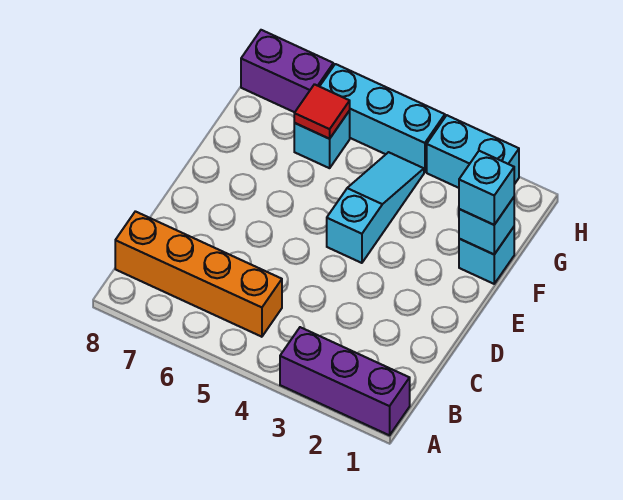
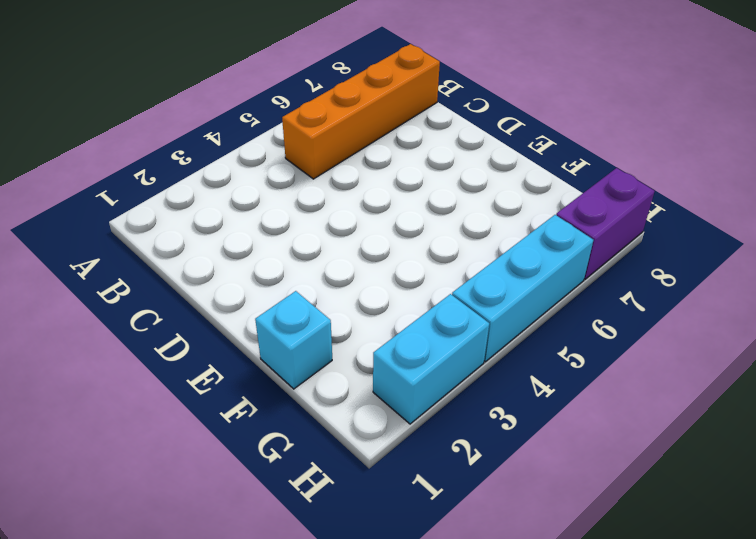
none -> purple brick A1:A3 level 1
none -> cyan slope E4:G4 level 1 top E

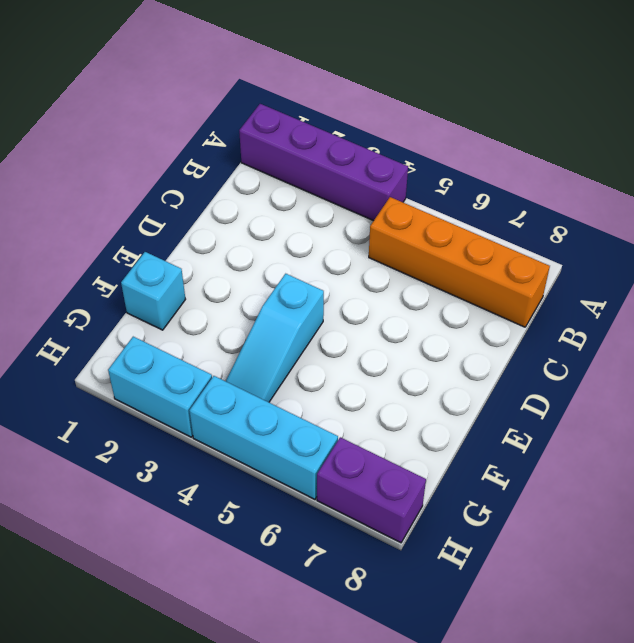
purple brick A1:A4 level 1 -> purple brick A1:A3 level 1
none -> cyan brick G6 level 1
none -> cyan brick F1 level 2

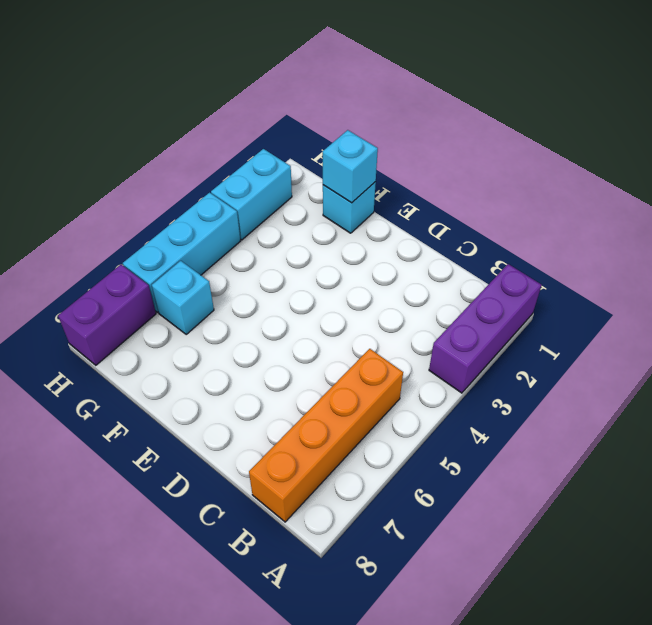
none -> cyan slope E4:G4 level 1 top E
none -> red tile G6 level 2

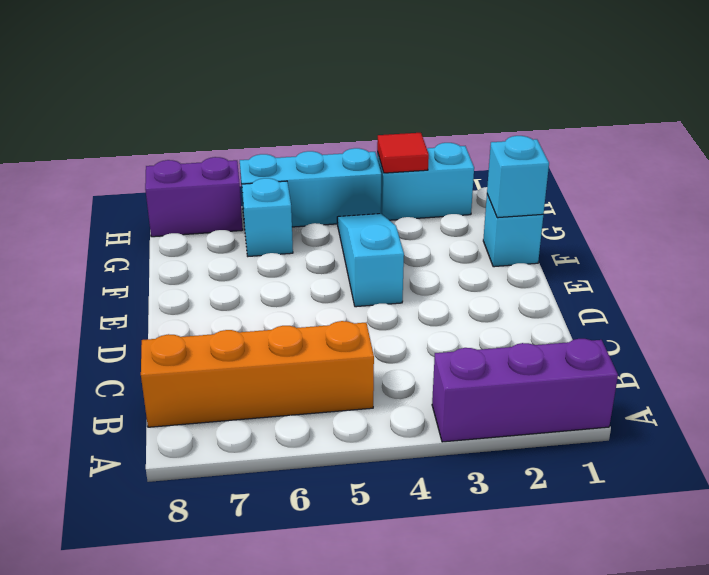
red tile H3 level 2 -> red tile G6 level 2
none -> cyan brick F1 level 3

